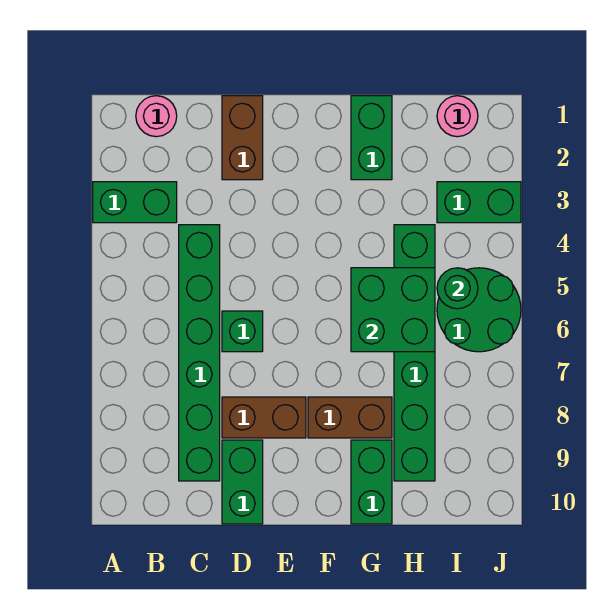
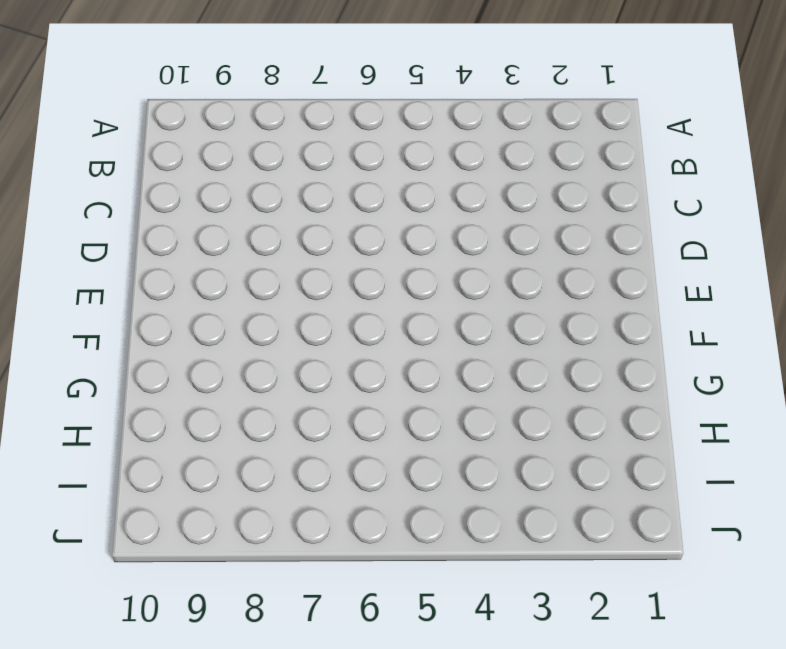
none -> green brick A3:B3 level 1
none -> pink round brick B1 level 1
none -> green brick C4:C9 level 1

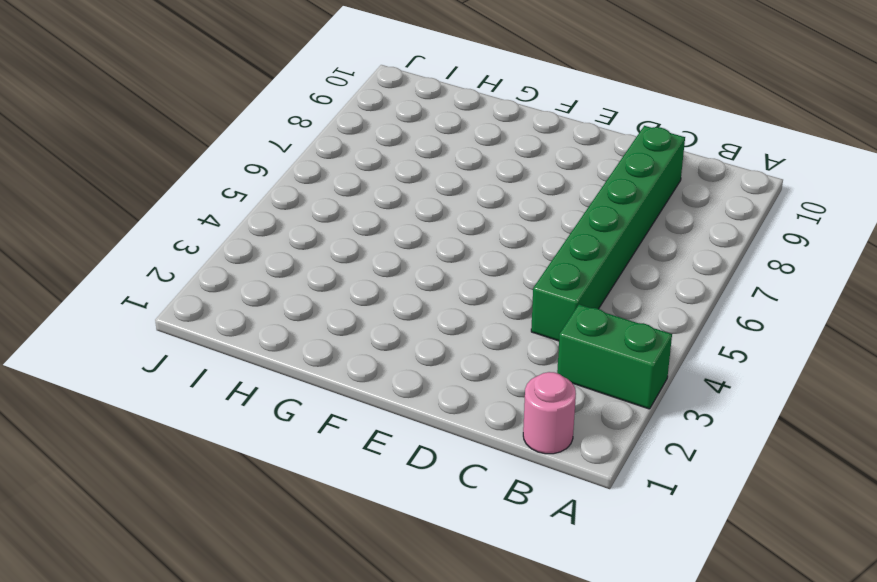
none -> brown brick D1:D2 level 1
none -> green brick D6 level 1
none -> brown brick D8:E8 level 1

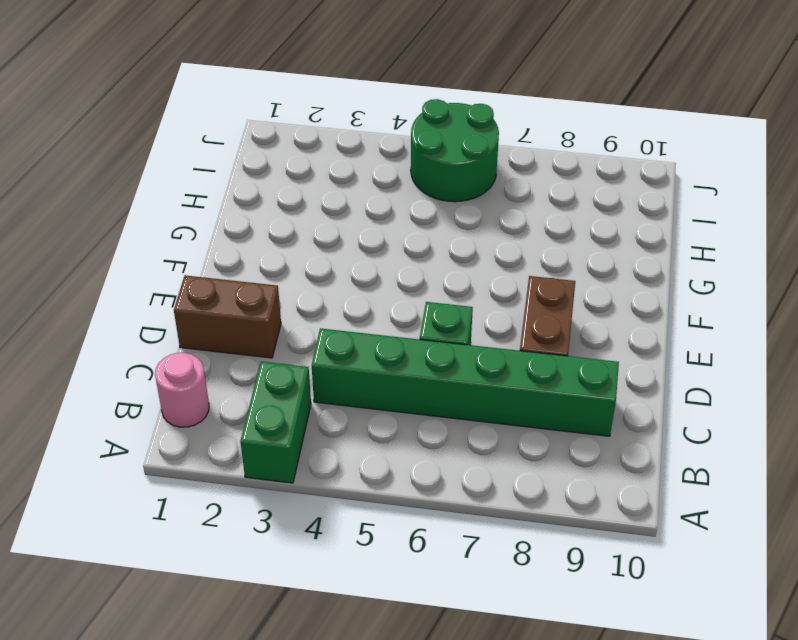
none -> green brick D9:D10 level 1
none -> brown brick F8:G8 level 1
none -> green brick G1:G2 level 1

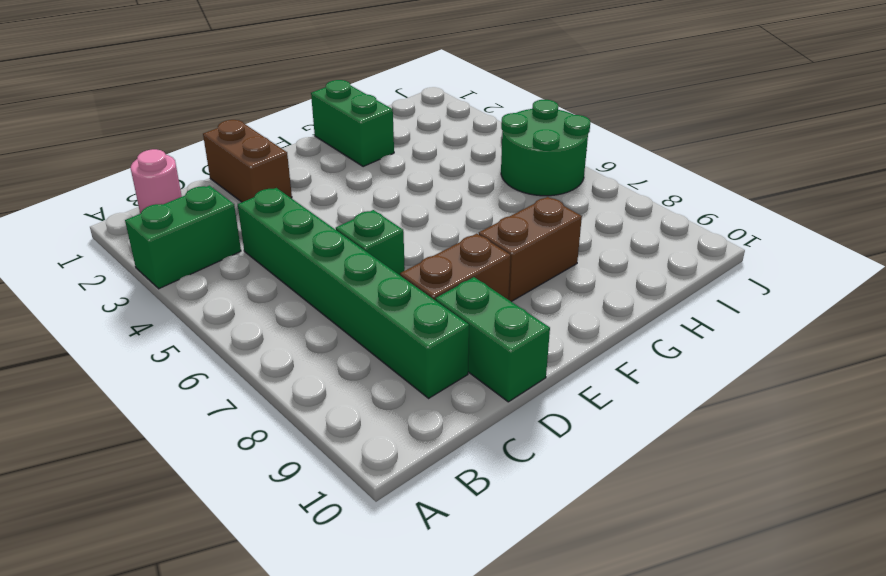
none -> green brick G9:G10 level 1
none -> green brick H4:H9 level 1
none -> pink round brick I1 level 1

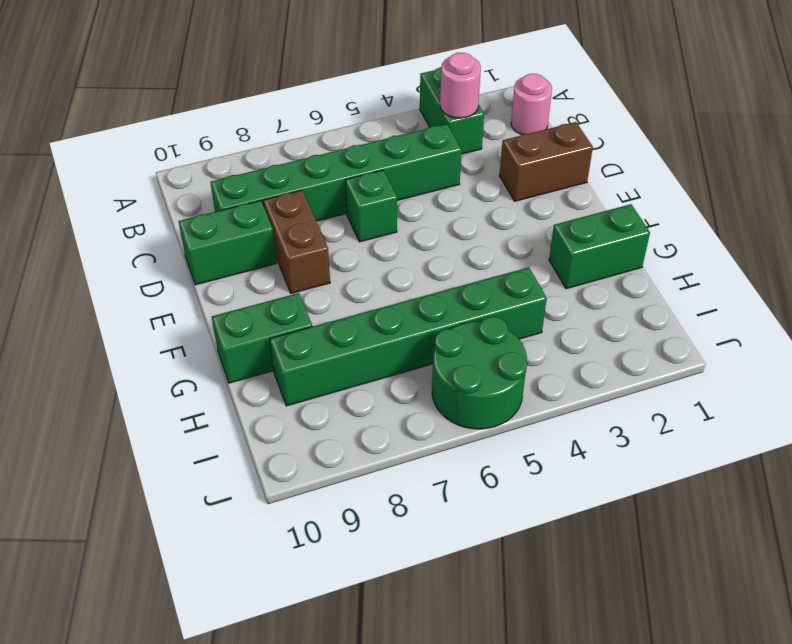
pink round brick B3 level 2 -> pink round brick I1 level 1
none -> brown brick F8:G8 level 1
none -> green brick I3:J3 level 1
none -> green brick G5:H6 level 2

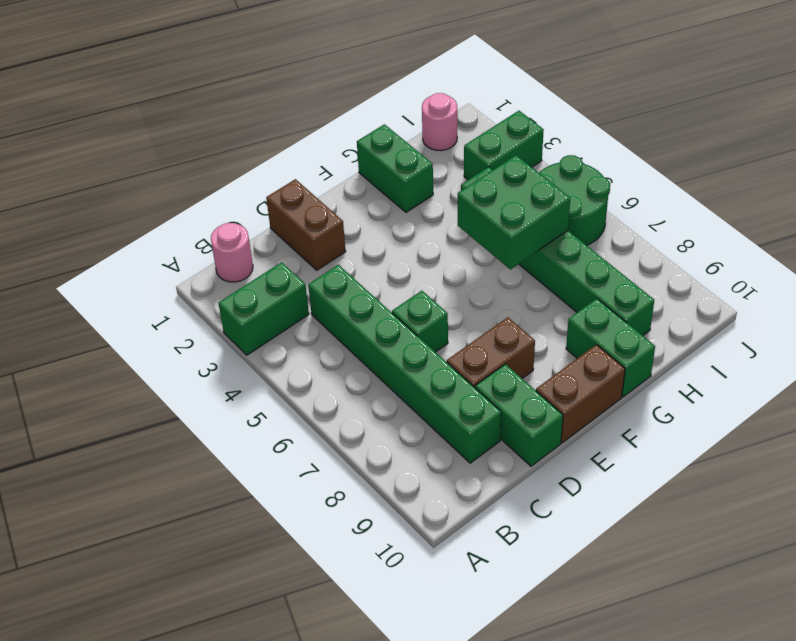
brown brick E10:F10 level 1 -> brown brick F8:G8 level 1
none -> green round brick I5 level 2

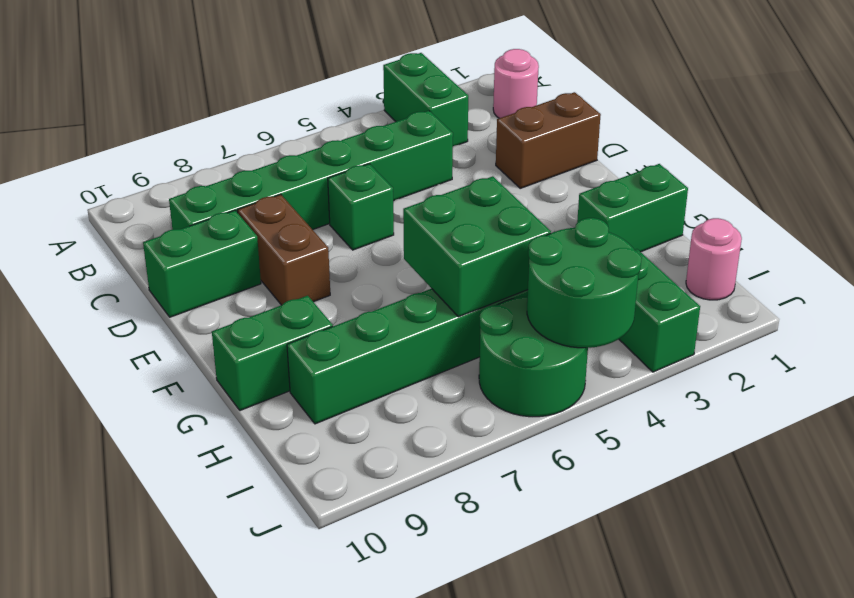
green round brick I4:J5 level 2 -> green round brick I5 level 2
none -> brown brick F8:G8 level 1

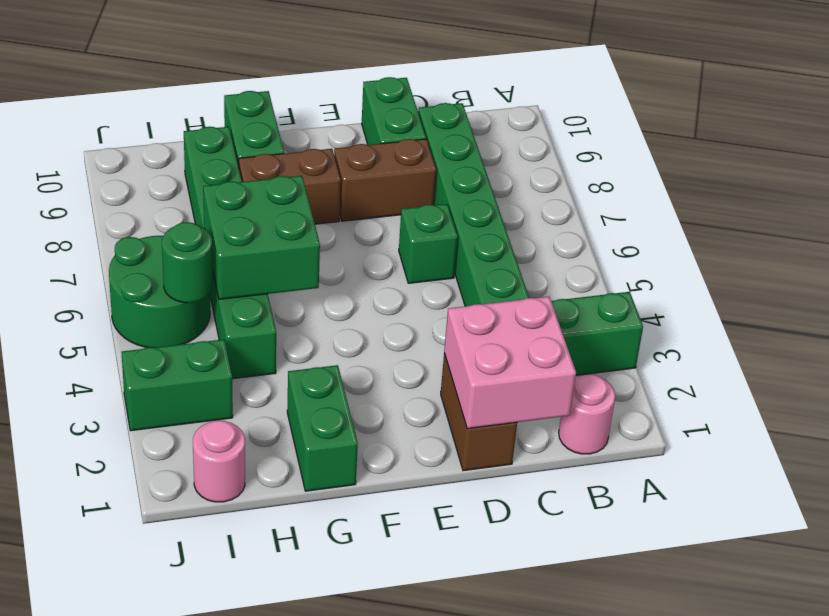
pink brick C1:D2 level 2 -> none

